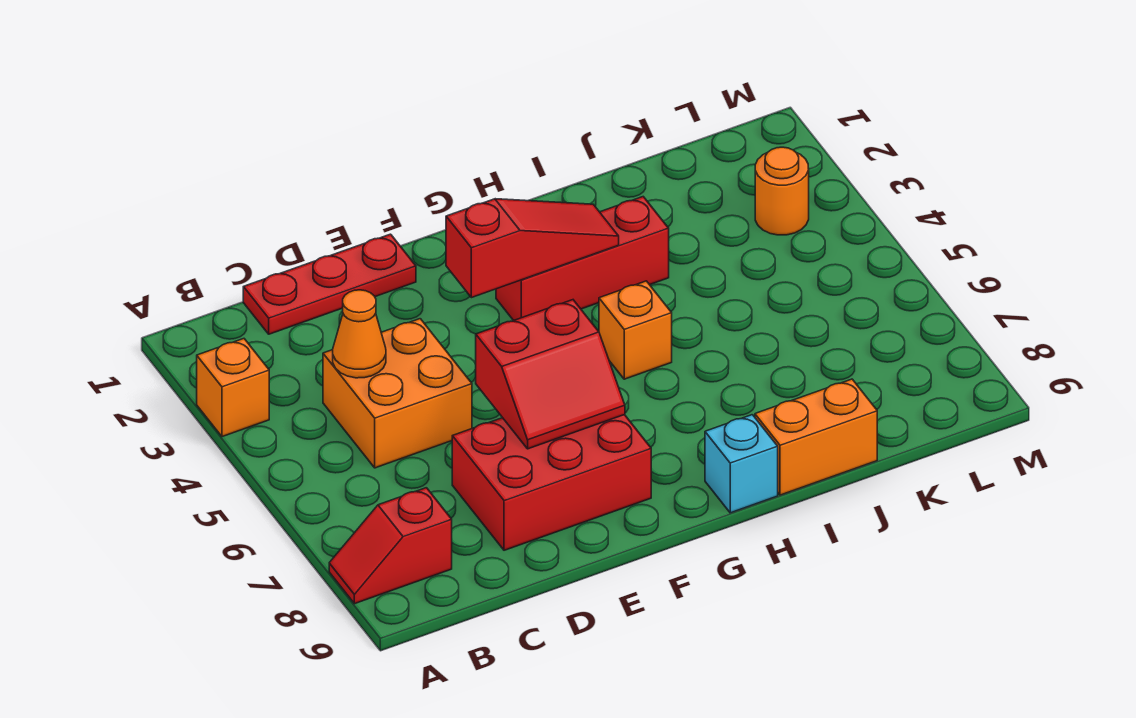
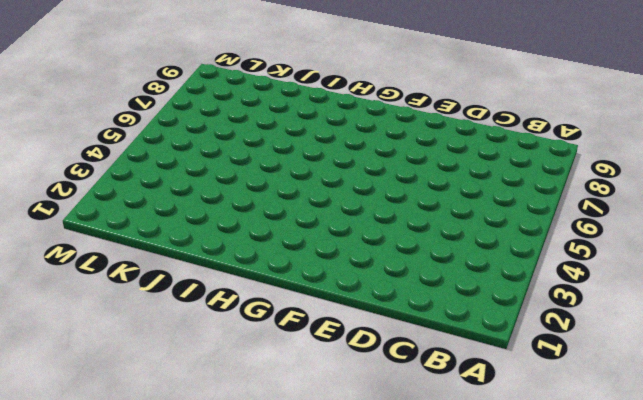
none -> orange brick A3 level 1
none -> red slope A8:B8 level 1 top B
none -> red plate C1:E1 level 1

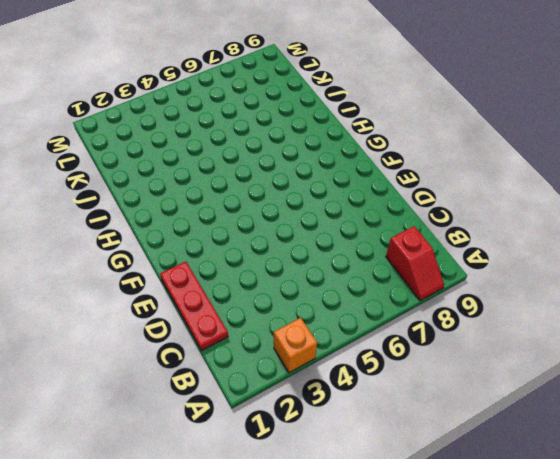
none -> orange brick C4:D5 level 1
none -> red brick D7:F8 level 1
none -> red brick G3:I3 level 1

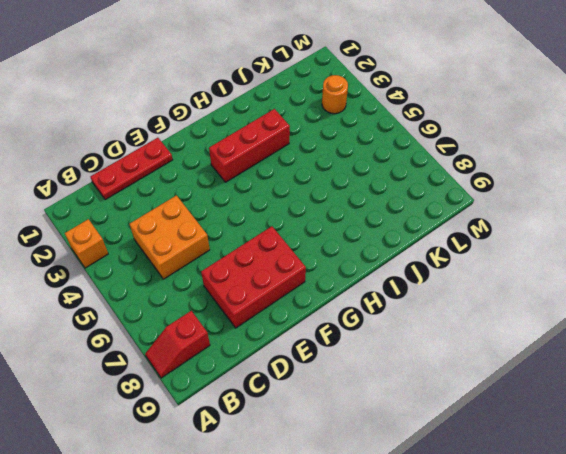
none -> orange brick H5 level 1
none -> cyan brick H9 level 1
none -> orange brick I9:J9 level 1

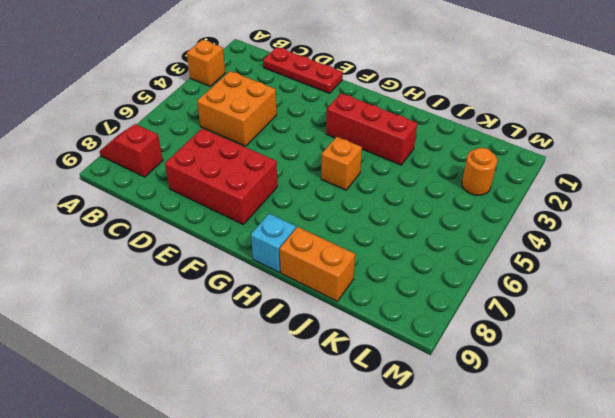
none -> orange cone C4 level 2
none -> red slope E6:F7 level 2 top 6
none -> red slope F3:H3 level 2 top F

